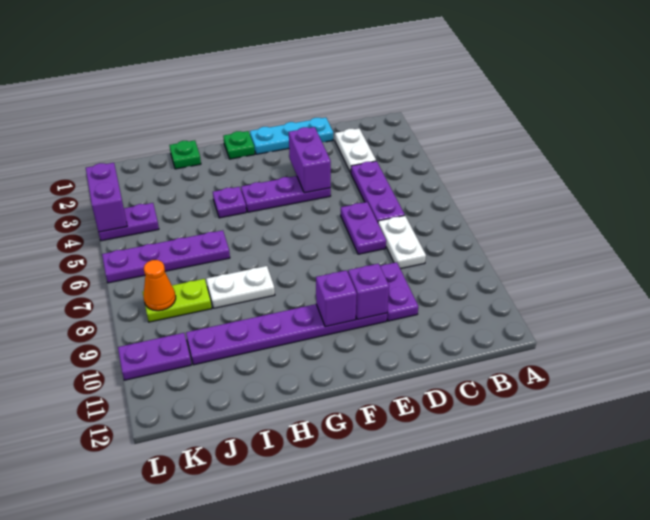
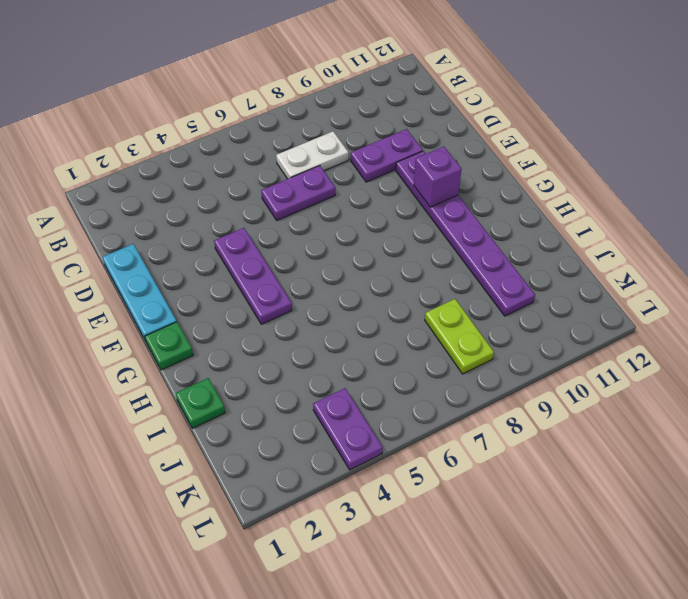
none -> white plate C2:C3 level 1
none -> purple plate C4:C6 level 1
none -> purple plate H4 level 1

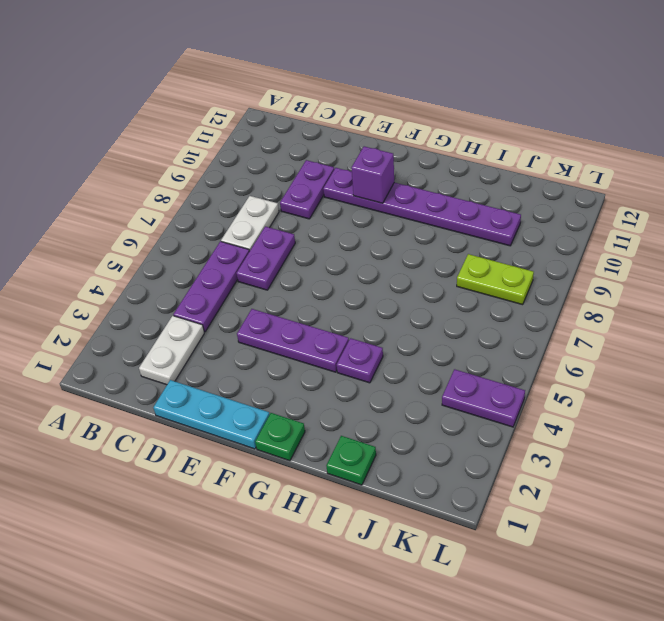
none -> white plate H8:I8 level 1
none -> purple plate I6:L6 level 1
none -> purple plate K10:L10 level 1

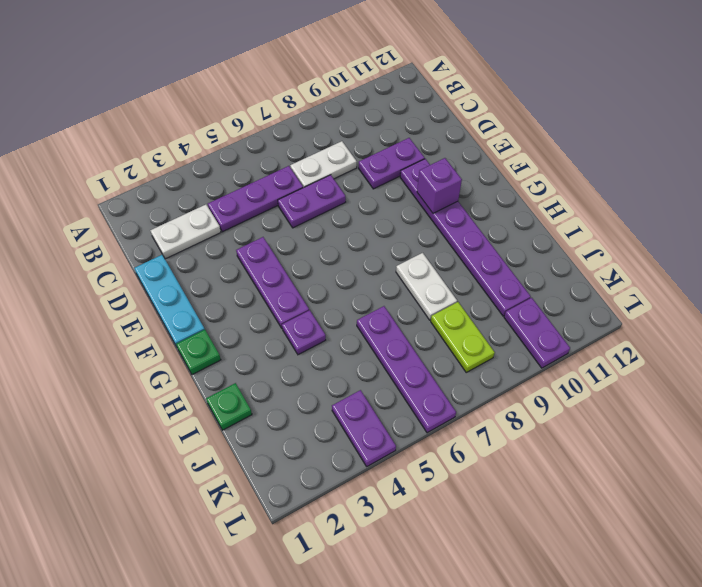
none -> purple brick E3:E4 level 2
none -> purple brick E10 level 2
none -> orange cone K8 level 2

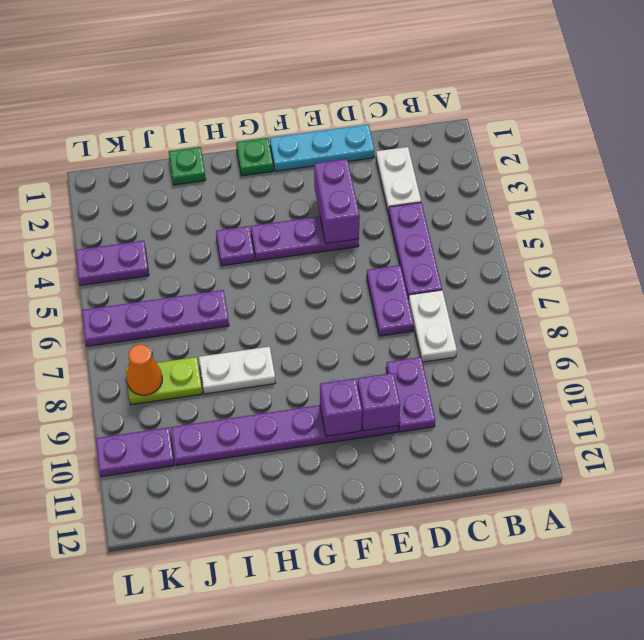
none -> purple brick L3:L4 level 2

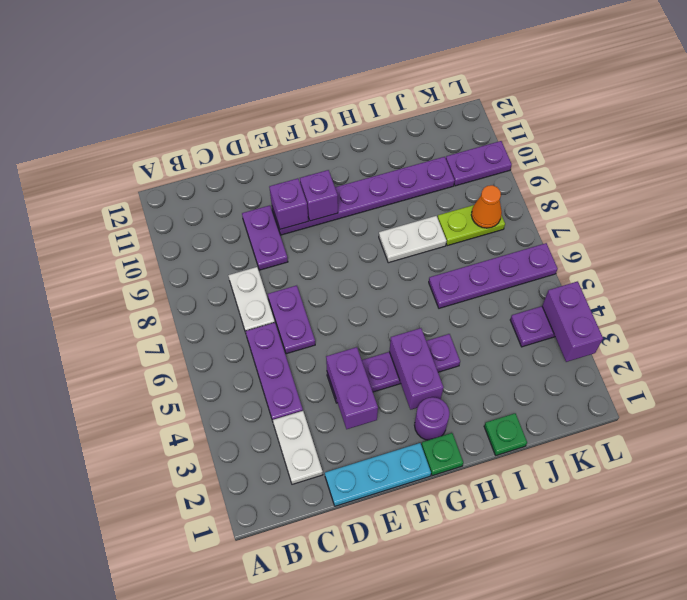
purple round brick G2 level 1 -> none
purple brick G3:G4 level 2 -> none

